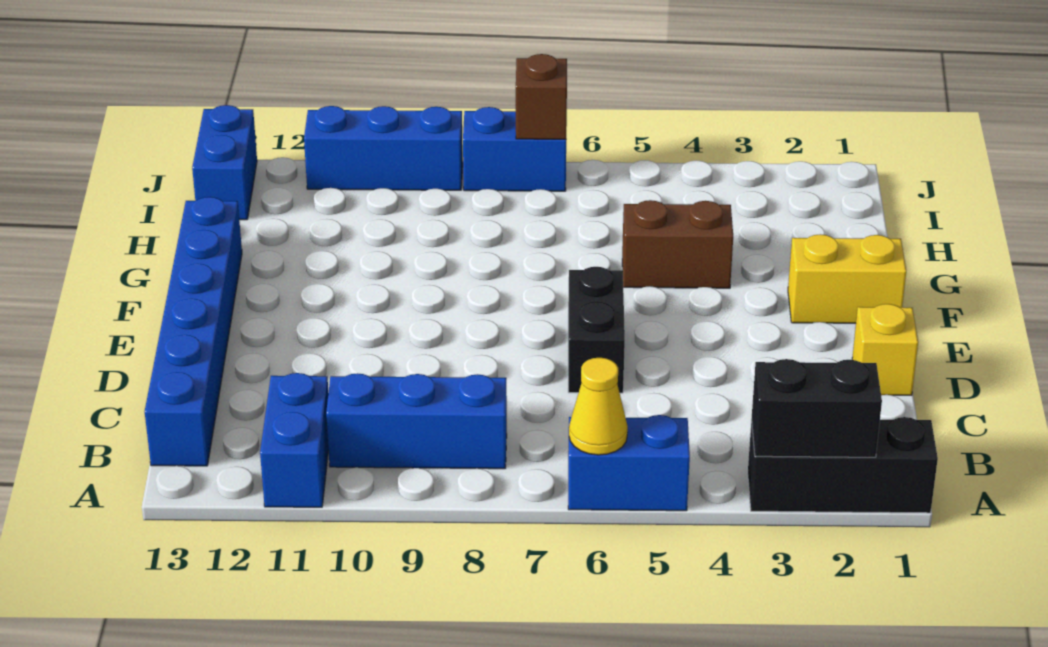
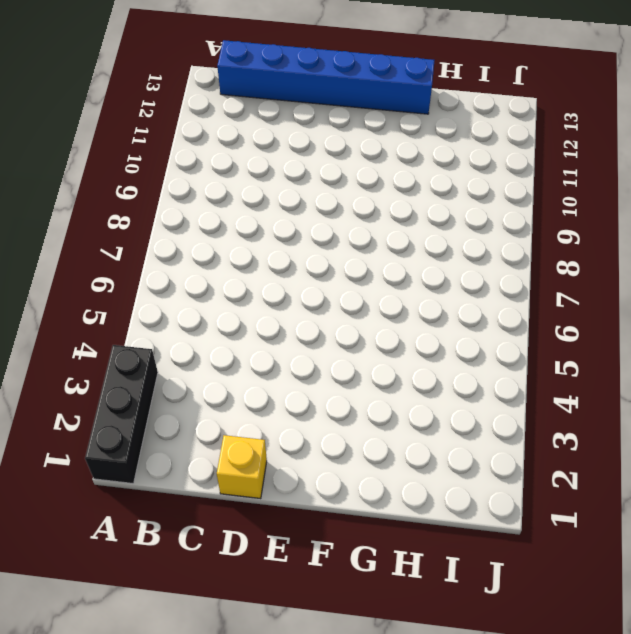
none -> blue brick A5:A6 level 1
none -> blue brick A11:B11 level 1
none -> blue brick B8:B10 level 1

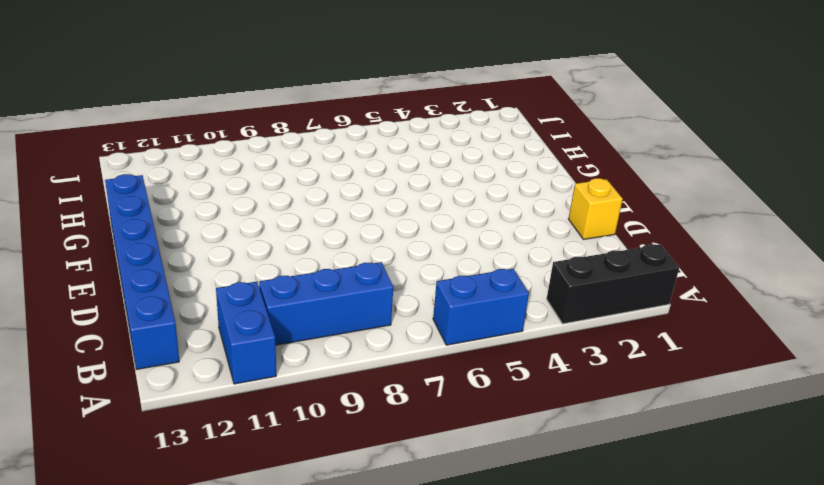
none -> black brick D6:E6 level 1
none -> yellow brick F1:F2 level 1
none -> brown brick G4:G5 level 1

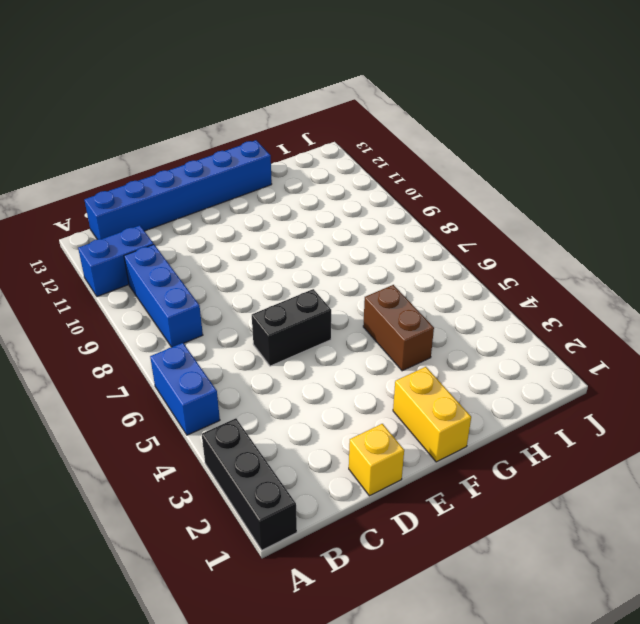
none -> blue brick I13:J13 level 1
none -> blue brick J7:J8 level 1
none -> blue brick J9:J11 level 1

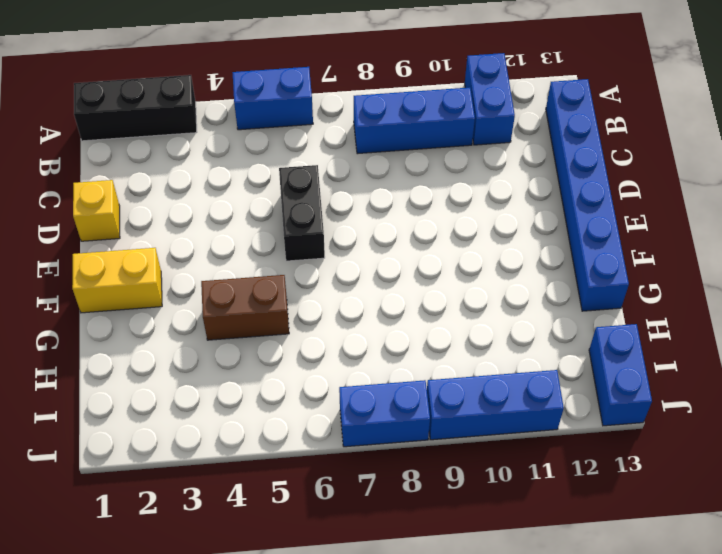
none -> black brick A2:A3 level 2
none -> yellow cone A6 level 2
none -> brown brick J7 level 2

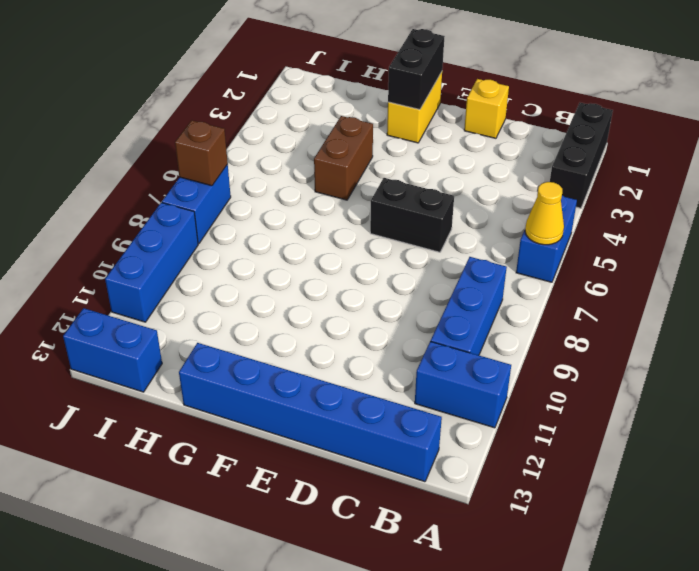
black brick F1:F2 level 2 -> black brick A2:A3 level 2

